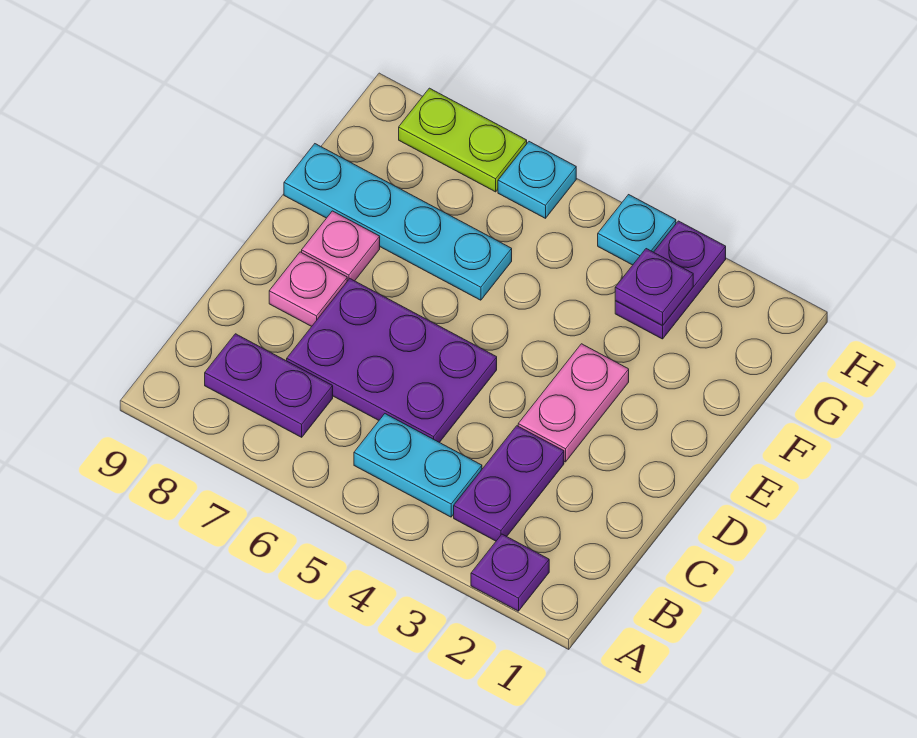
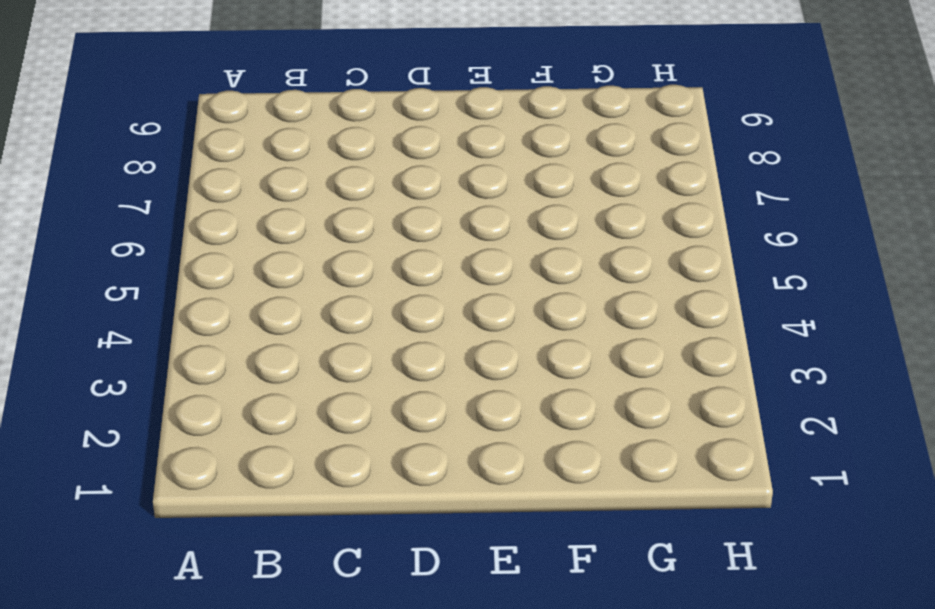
none -> purple plate A2 level 1
none -> purple plate B3:C3 level 1
none -> cyan plate B4:B5 level 1

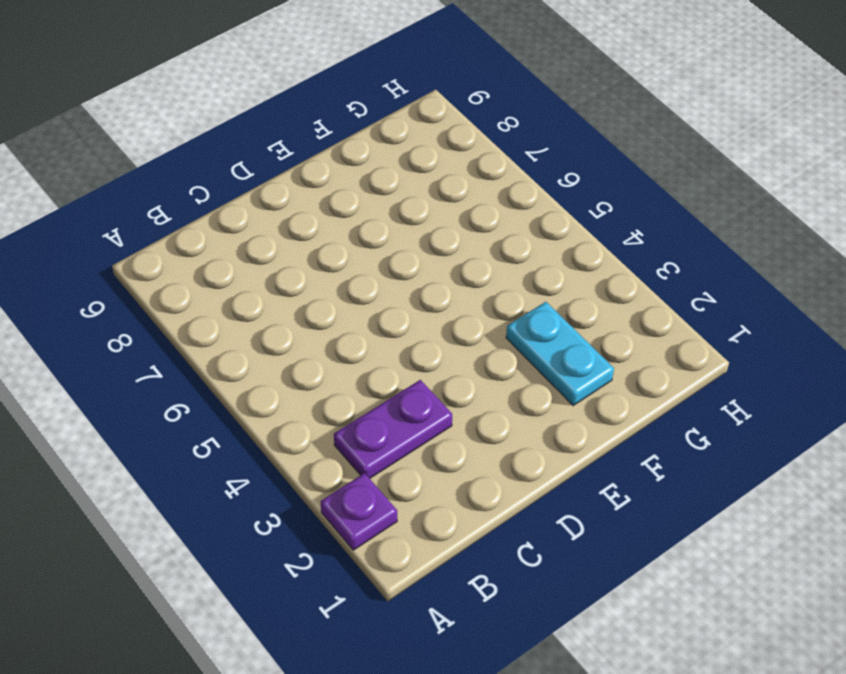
cyan plate F2:F3 level 1 -> cyan plate B4:B5 level 1
none -> purple plate B7:B8 level 1
none -> purple plate C5:D7 level 1
none -> pink plate D3:E3 level 1

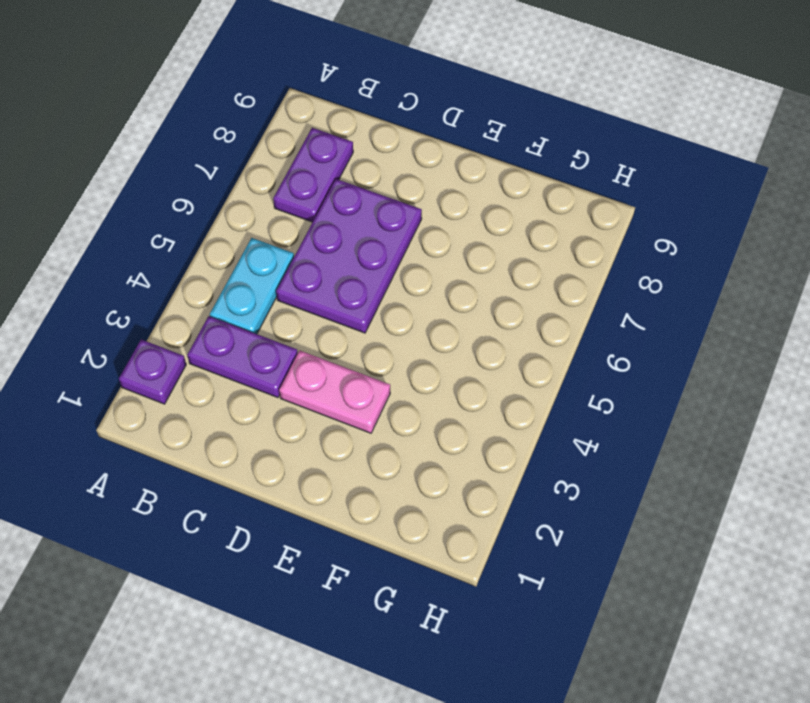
none -> pink plate D8 level 1
none -> pink plate E8 level 1
none -> cyan plate F6:F9 level 1

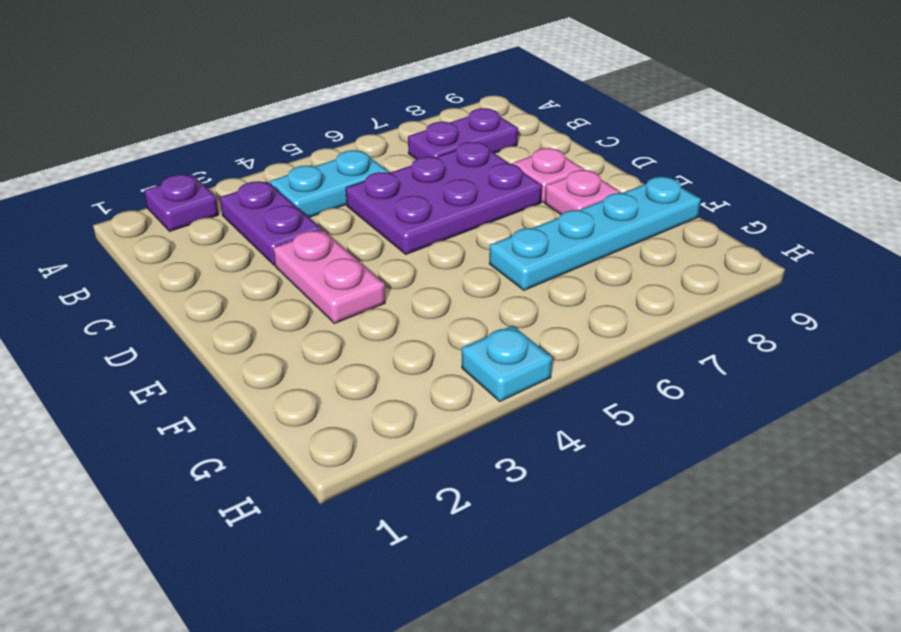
none -> purple plate G3:H3 level 1
none -> cyan plate H6 level 1
none -> lime plate H7:H8 level 1

